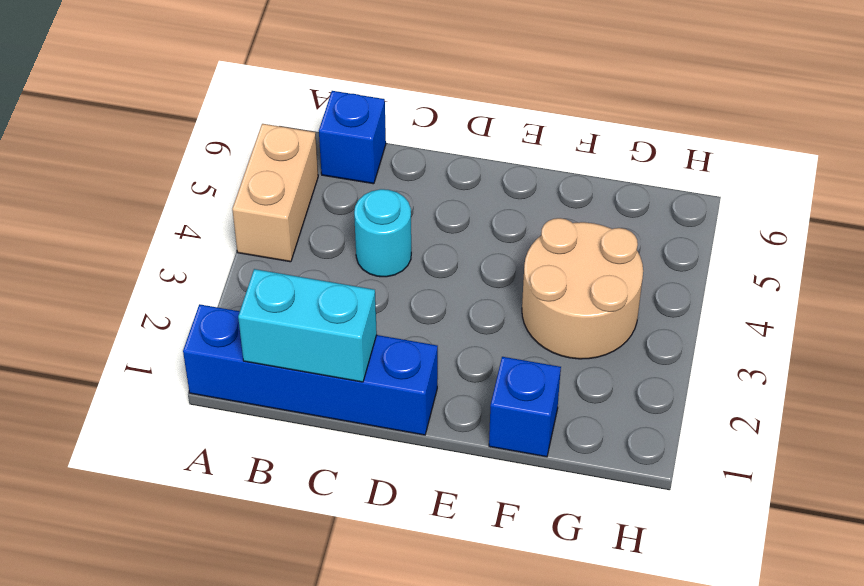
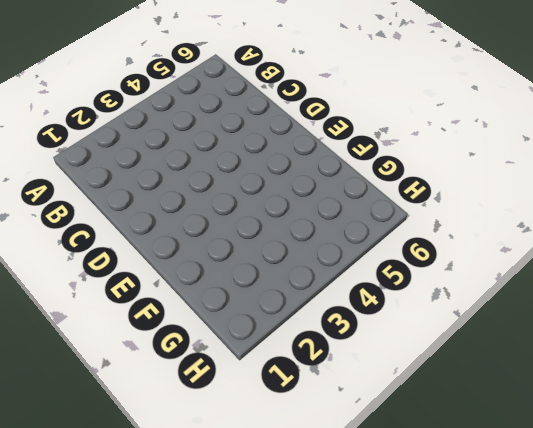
none -> blue brick A1:D1 level 1
none -> tan brick A4:A5 level 1

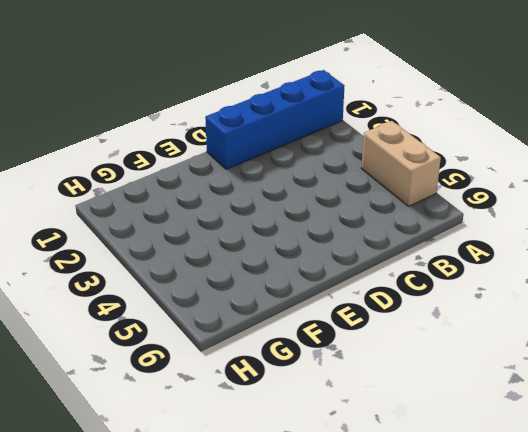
none -> blue brick B6 level 1
none -> cyan round brick C4 level 1

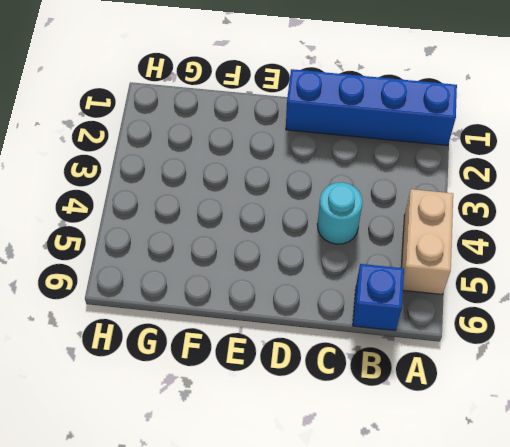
none -> blue brick F1 level 1
none -> tan round brick F3:G4 level 1

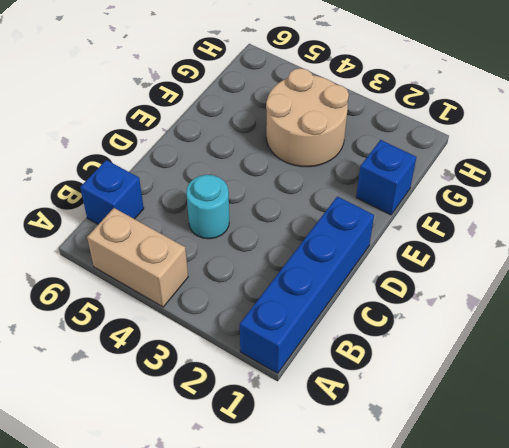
none -> cyan brick B1:C1 level 2

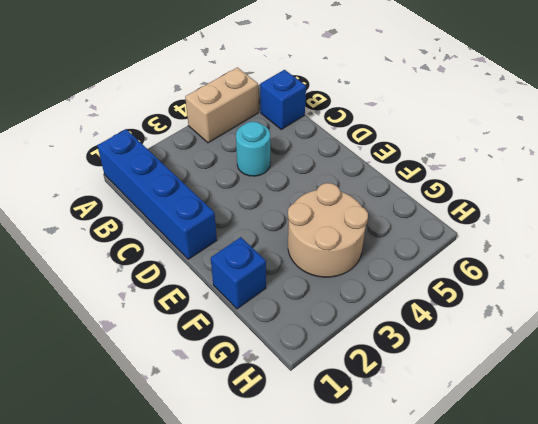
none -> cyan brick B1:C1 level 2

